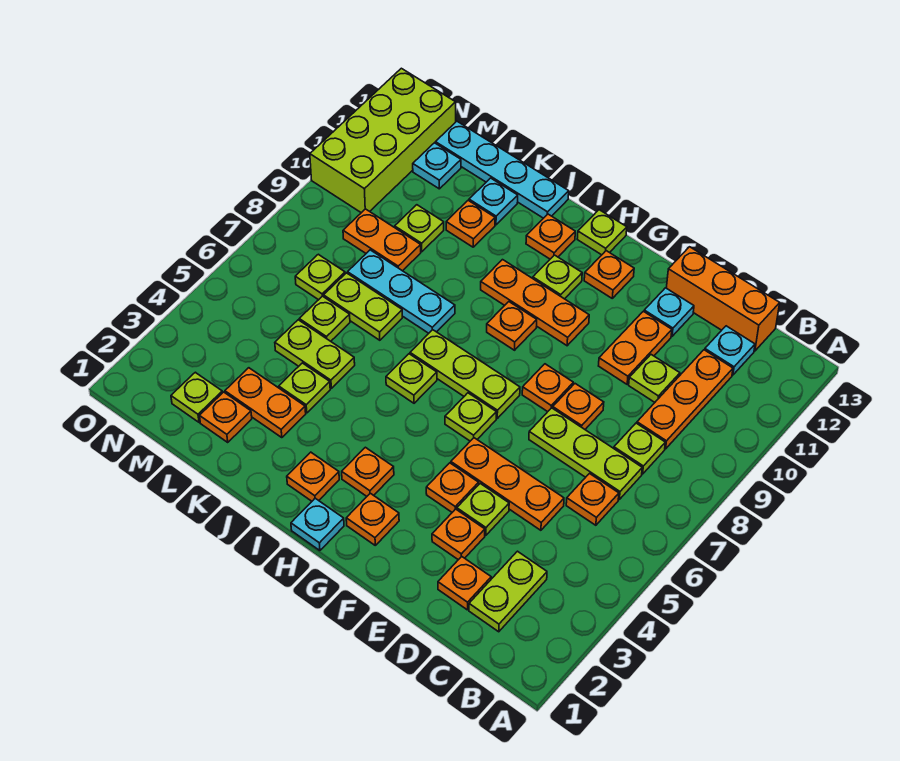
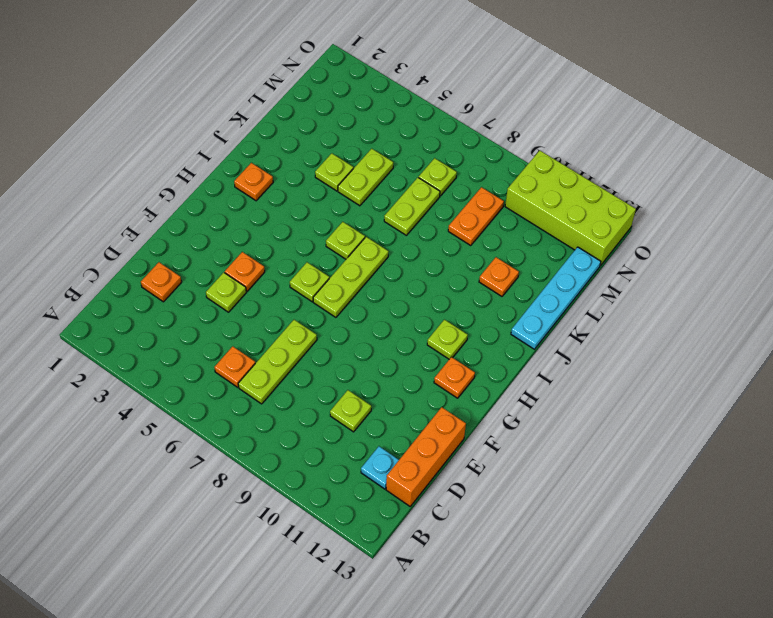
none -> lime plate C2:C3 level 1
none -> lime plate C8 level 1
none -> orange plate C9:C11 level 1
none -> orange plate D5:F5 level 1

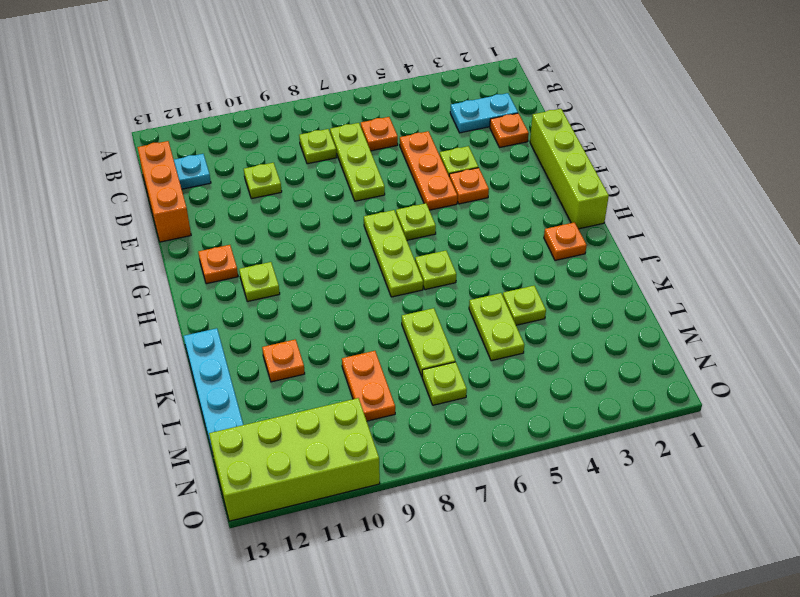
cyan plate C2:C3 level 1 -> lime plate C2:C3 level 1
lime brick E1:H1 level 1 -> cyan plate H1 level 1
none -> orange plate C9:C11 level 1
none -> orange plate E3 level 1
none -> orange plate E8 level 1
none -> orange plate E10:E11 level 1

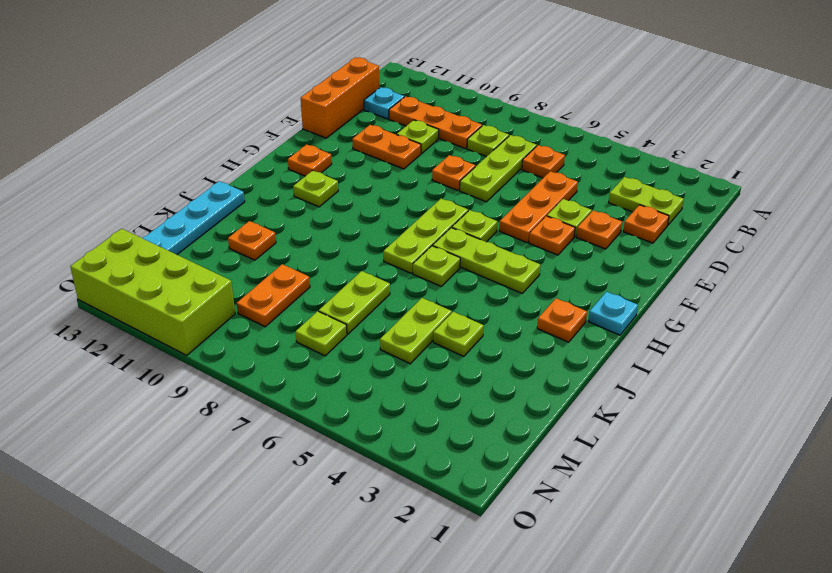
lime plate H4:H6 level 1 -> none
none -> cyan plate E12 level 1
none -> orange plate F8 level 1
none -> orange plate G2 level 1
none -> orange plate G10:I10 level 1

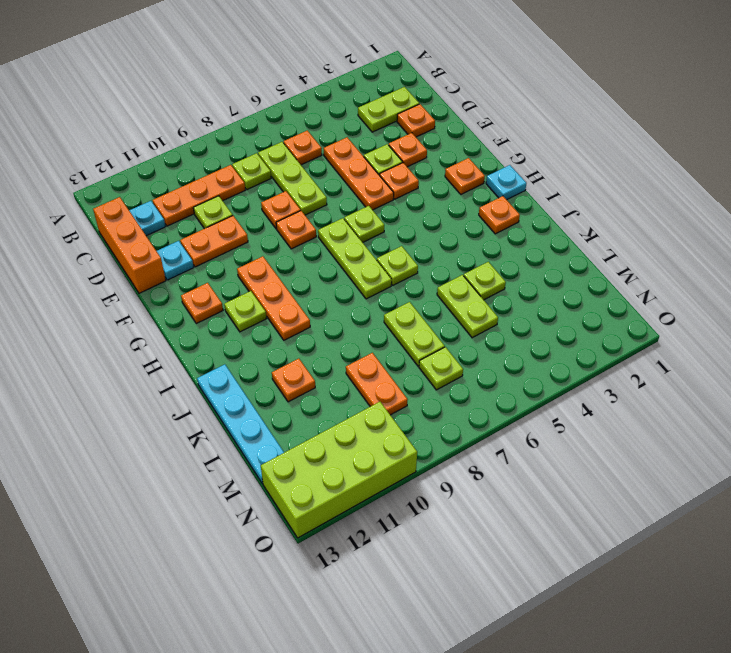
none -> orange plate H3 level 1
none -> orange plate H9 level 1
none -> lime plate H13 level 1
none -> orange plate I12 level 1

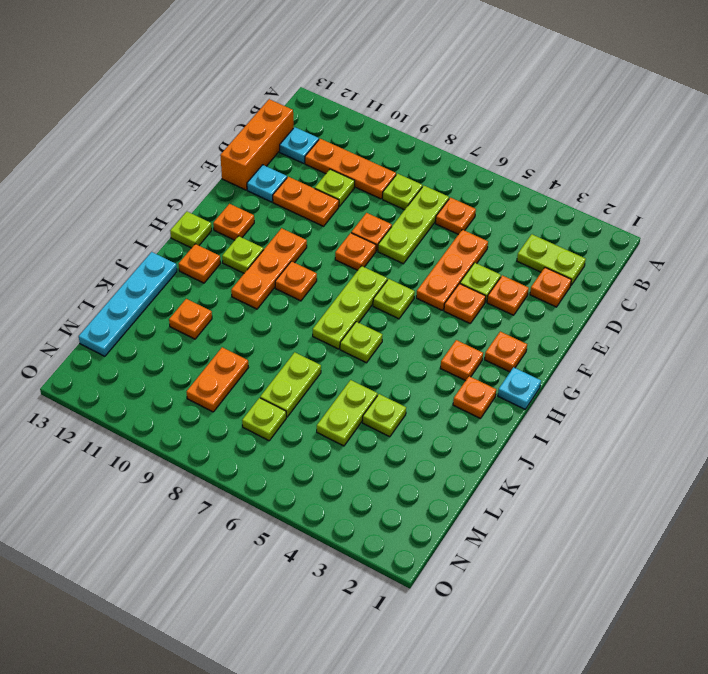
none -> cyan plate J8:L8 level 1
none -> orange plate K3:L3 level 1
none -> cyan plate K12 level 1
none -> orange plate L2 level 1

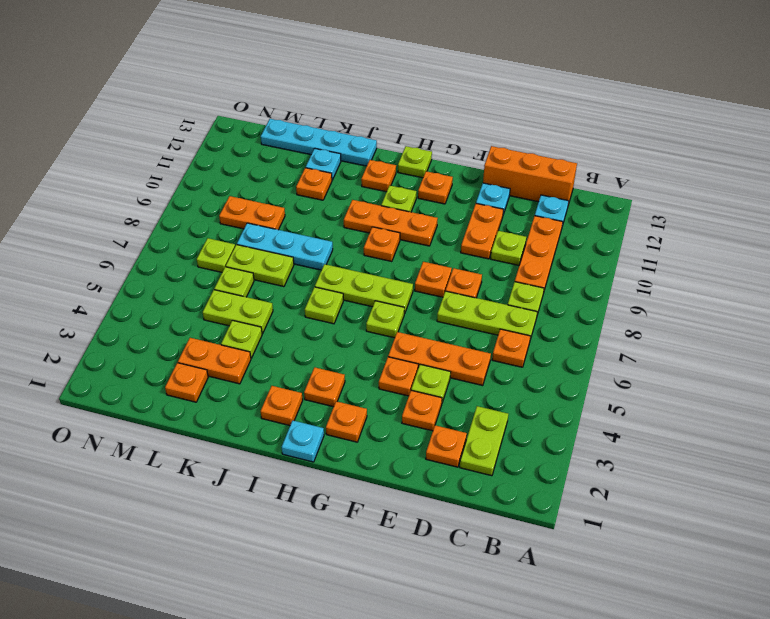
none -> lime plate L10 level 1
none -> lime plate M2 level 1
none -> cyan plate M12 level 1
none -> lime brick N10:O13 level 1

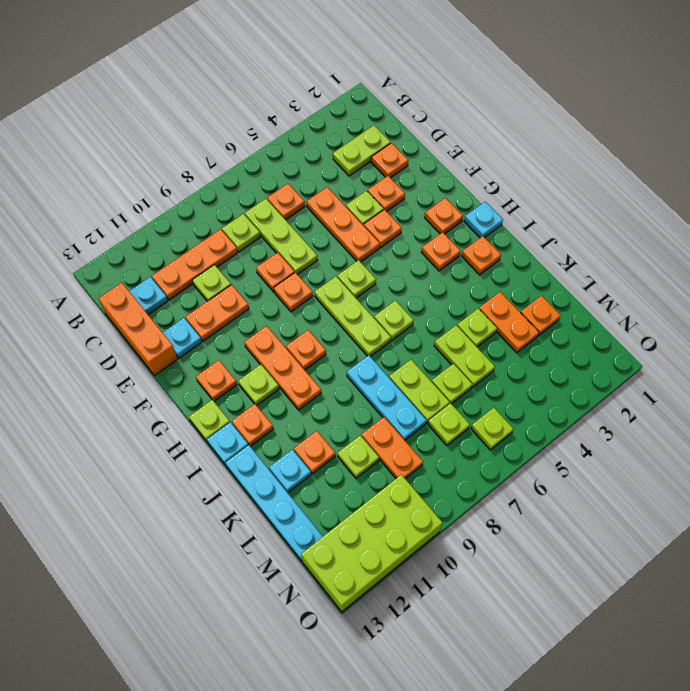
cyan plate I13 level 1 -> cyan plate M12 level 1
lime plate N6 level 1 -> lime plate M2 level 1

